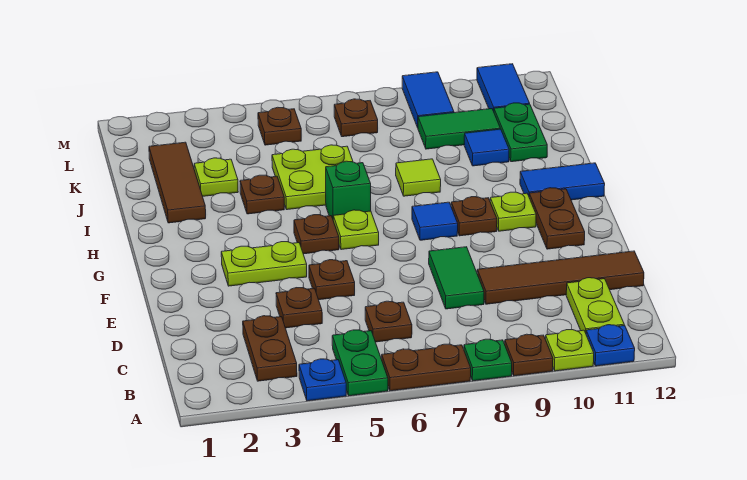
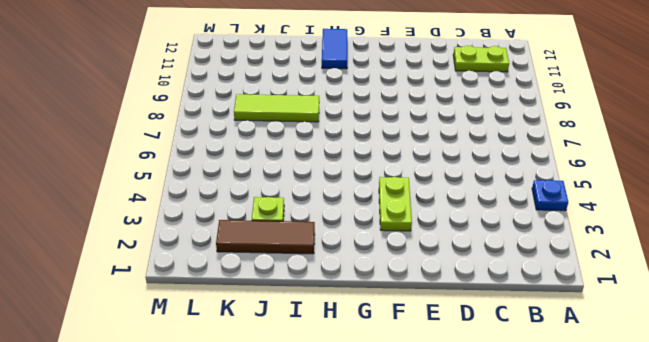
lime tile I8:K8 level 1 -> lime tile I8 level 1
none -> green plate A5:B5 level 1
none -> brown plate A6:A7 level 1
none -> green plate A8 level 1
none -> brown plate A9 level 1

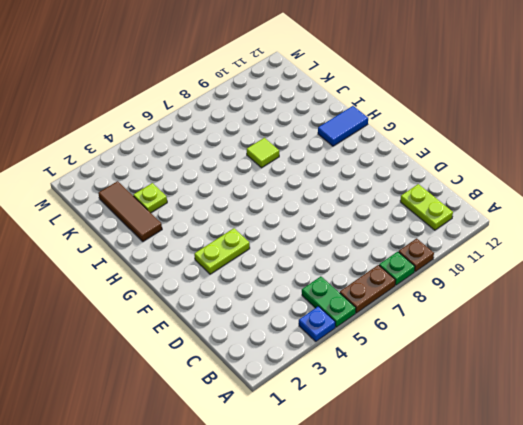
none -> lime plate A10 level 1
none -> blue plate A11 level 1
none -> brown plate B3:C3 level 1
none -> brown plate C6 level 1

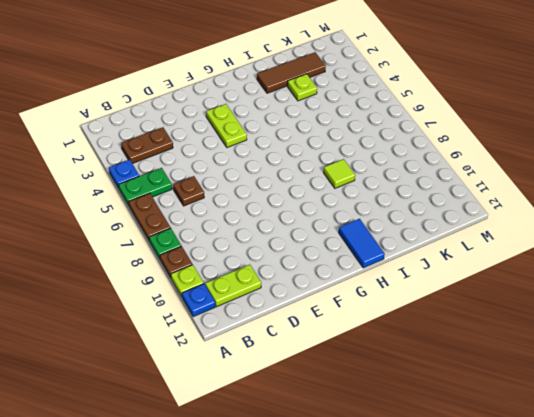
none -> brown plate D4 level 1
none -> green tile D8:E8 level 1
none -> brown tile D9:D12 level 1
none -> brown plate E5 level 1

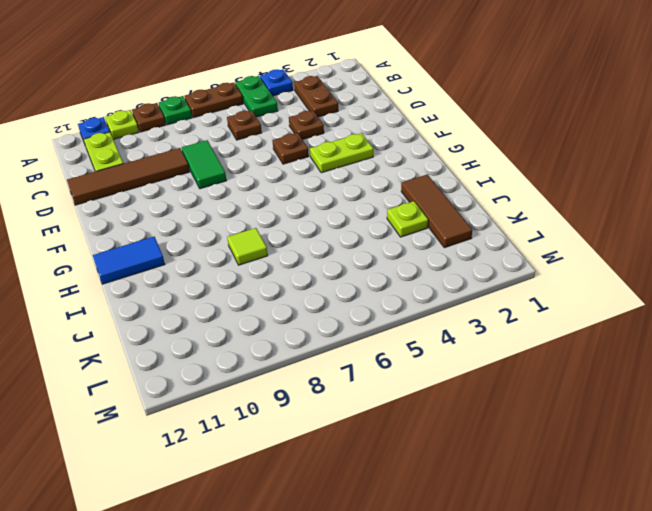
none -> brown plate F11:G11 level 1
none -> brown plate G5 level 1
none -> lime plate G6 level 1
none -> blue tile G8 level 1

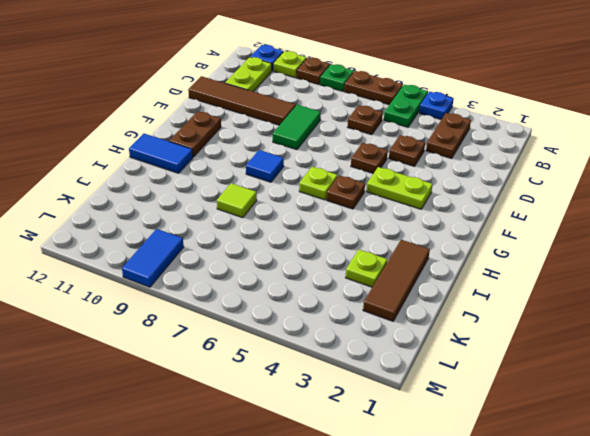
none -> brown plate G9 level 1
none -> lime plate G10 level 1
none -> green brick H6 level 1
none -> brown plate I4 level 1

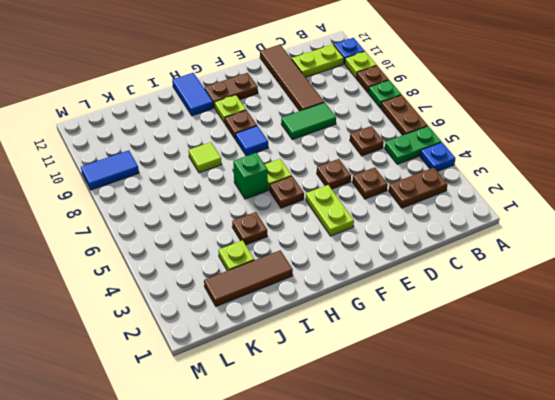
none -> lime plate I5:J6 level 1
none -> blue tile J10 level 1
none -> green plate J11:K11 level 1
none -> green tile K9:K10 level 1

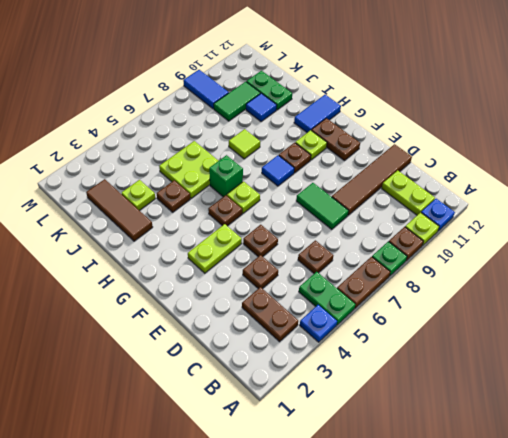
none -> brown plate L5 level 1
none -> brown plate L7 level 1
none -> blue tile L11:M11 level 1

